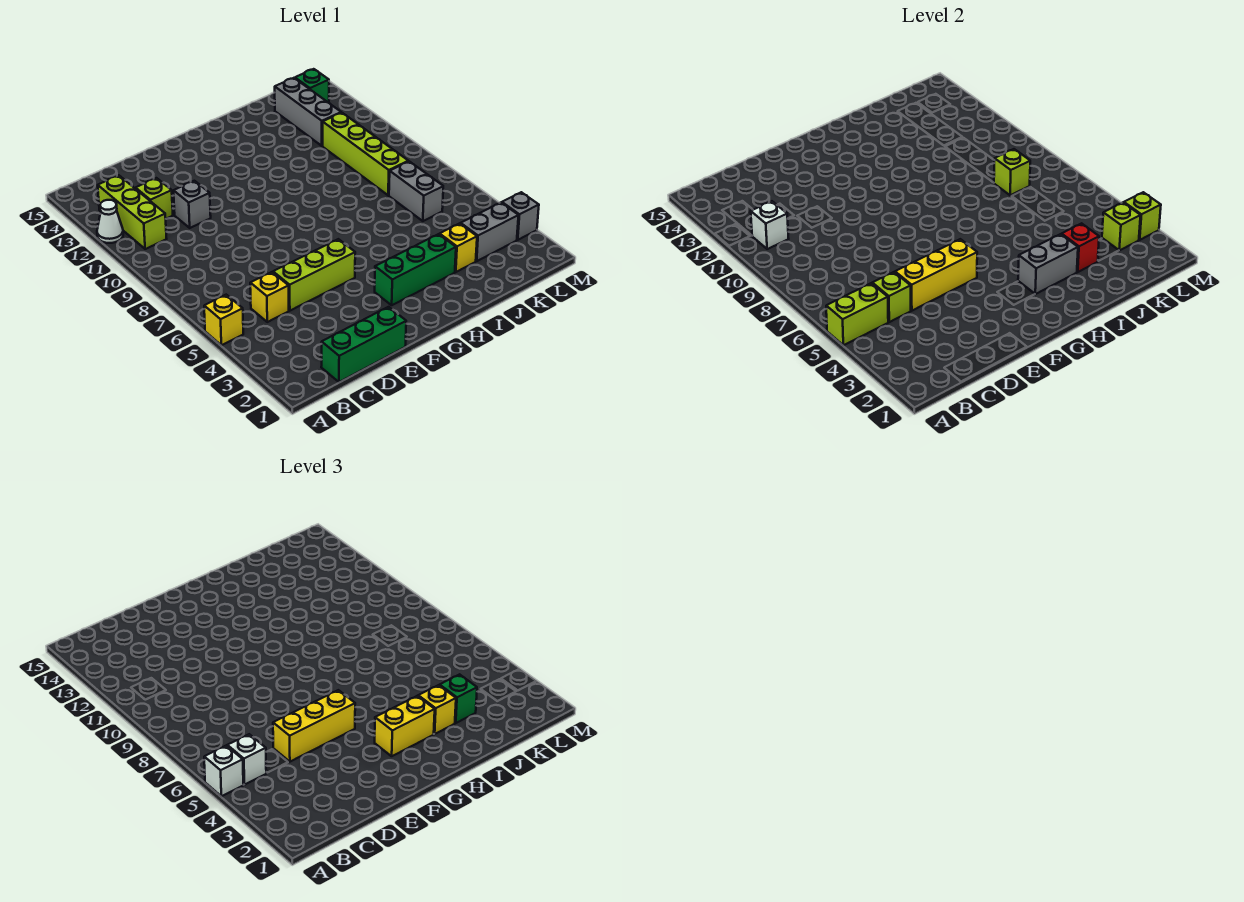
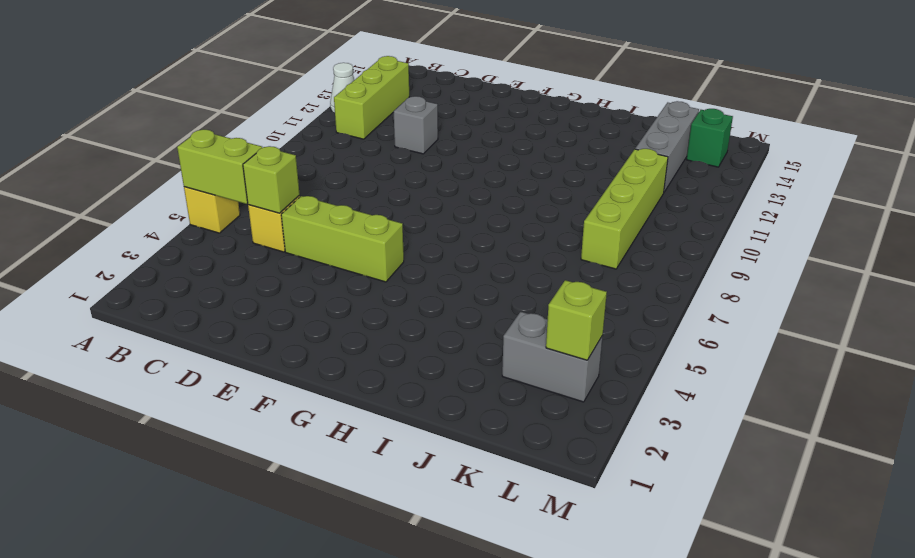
none -> green brick C1:E1 level 1
none -> lime brick C12 level 1
none -> green brick G3:I3 level 1
none -> yellow brick J3 level 1

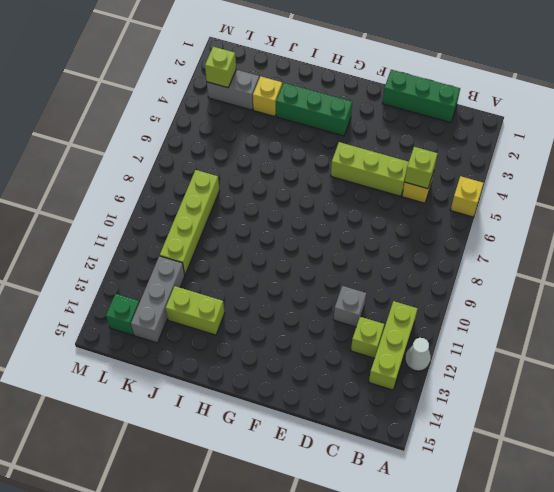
lime brick I13:J13 level 1 -> lime brick A5:B5 level 2
none -> grey brick K6:K7 level 1
none -> grey brick M3 level 1
none -> white brick B11 level 2
none -> yellow brick D5:F5 level 2

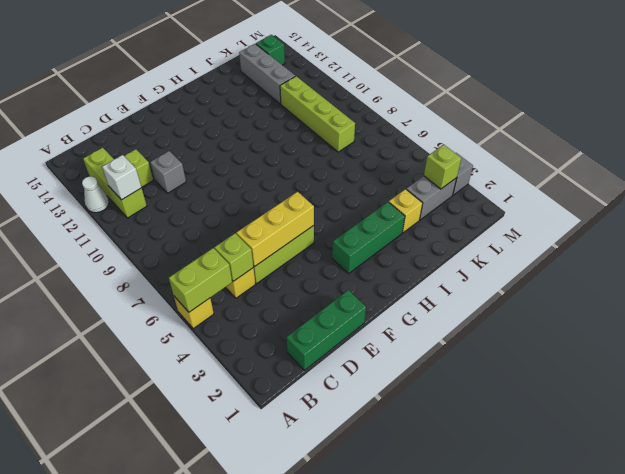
none -> grey brick K6:K7 level 1
none -> grey brick H3:I3 level 2
none -> red brick J3 level 2
none -> lime brick K8 level 2

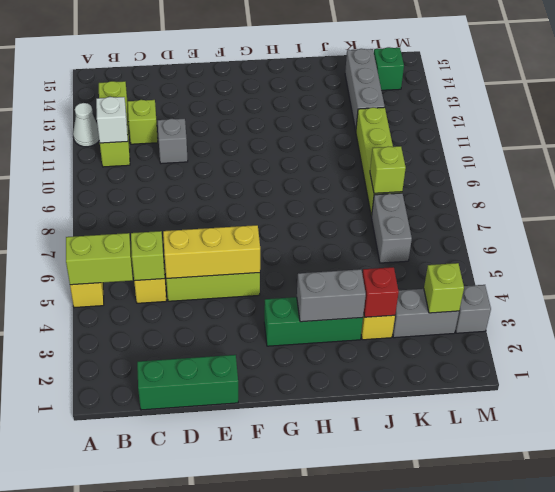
none -> lime brick M3 level 2
none -> white brick A5 level 3
none -> white brick B5 level 3
none -> yellow brick D5:F5 level 3

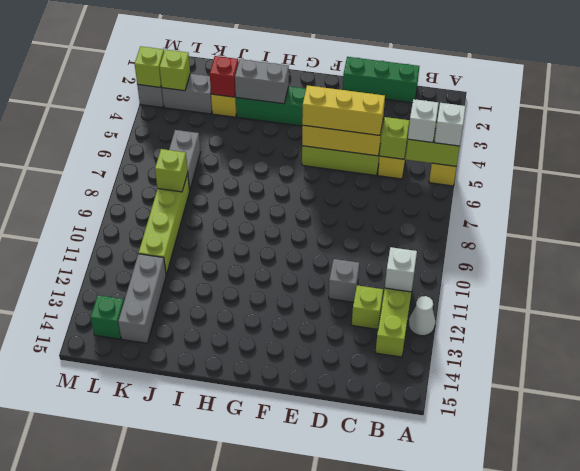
none -> yellow brick G3:H3 level 3
none -> yellow brick I3 level 3
none -> green brick J3 level 3

